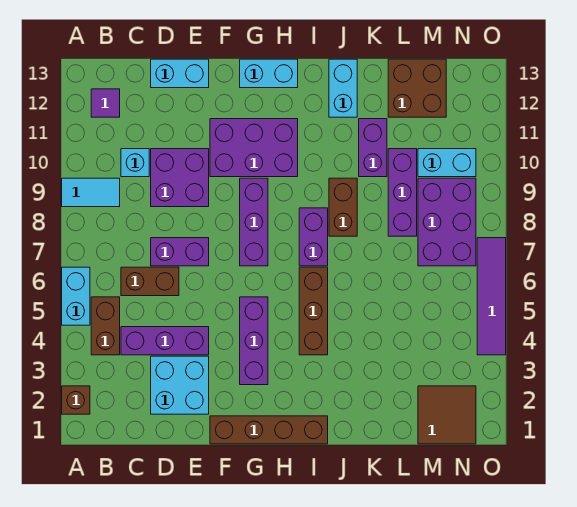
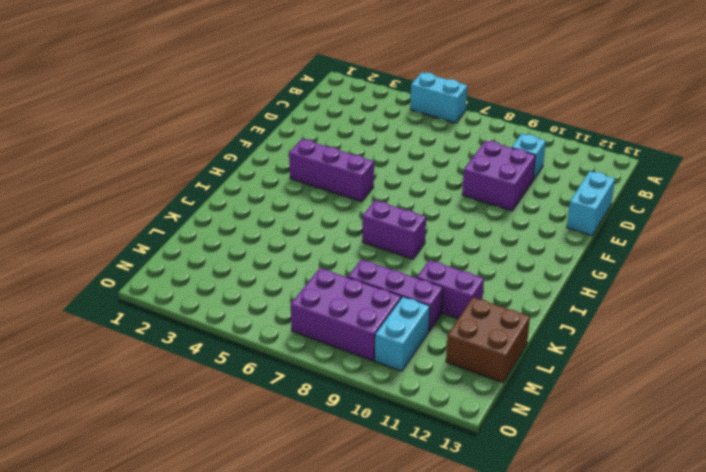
none -> brown brick A2 level 1
none -> cyan tile A9:B9 level 1
none -> brown brick B4:B5 level 1

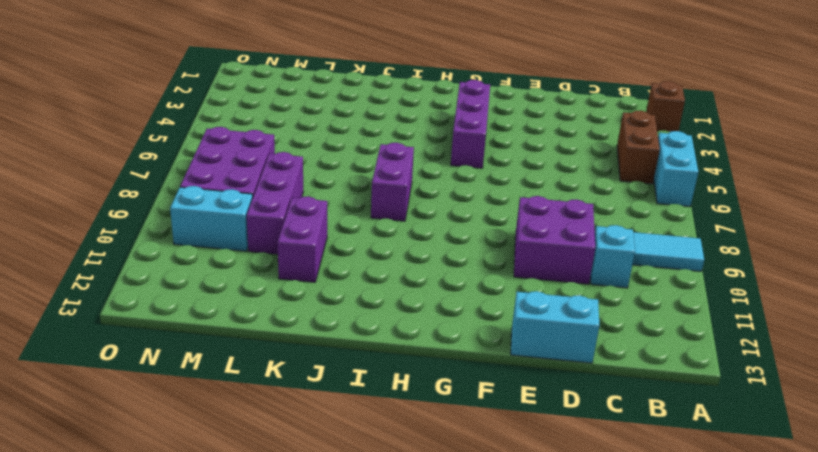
none -> purple tile B12 level 1
none -> purple brick C4:E4 level 1
none -> brown brick C6:D6 level 1

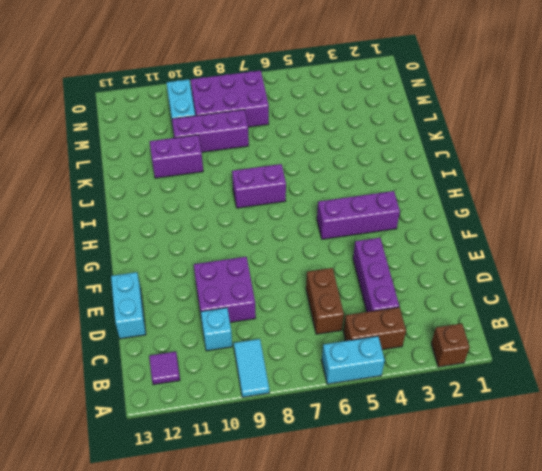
none -> cyan brick D2:E3 level 1
none -> purple brick D7:E7 level 1
none -> brown brick F1:I1 level 1

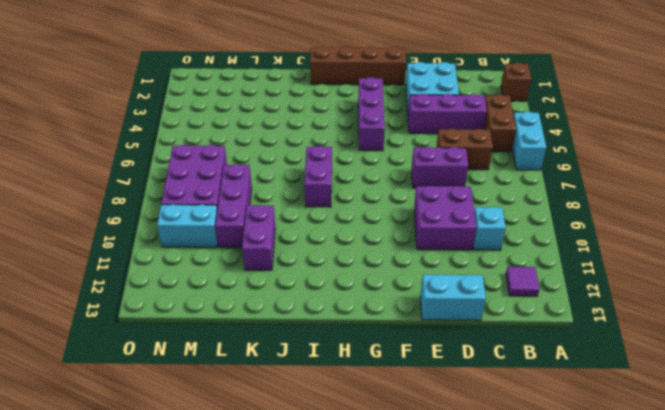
none -> cyan tile A9:B9 level 1
none -> purple brick F10:H11 level 1
none -> purple brick G7:G9 level 1

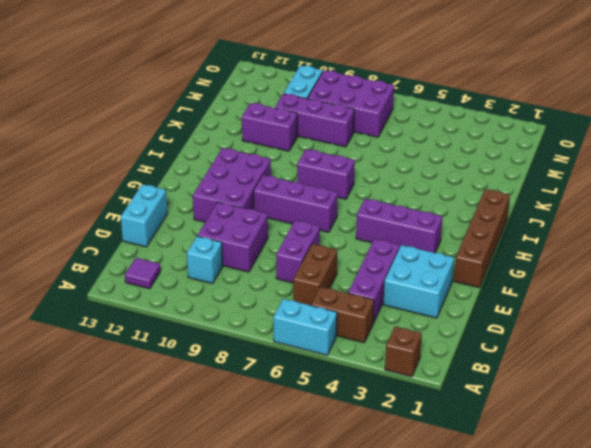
none -> cyan tile A9:B9 level 1
none -> cyan brick G13:H13 level 1
none -> brown brick I4:I6 level 1

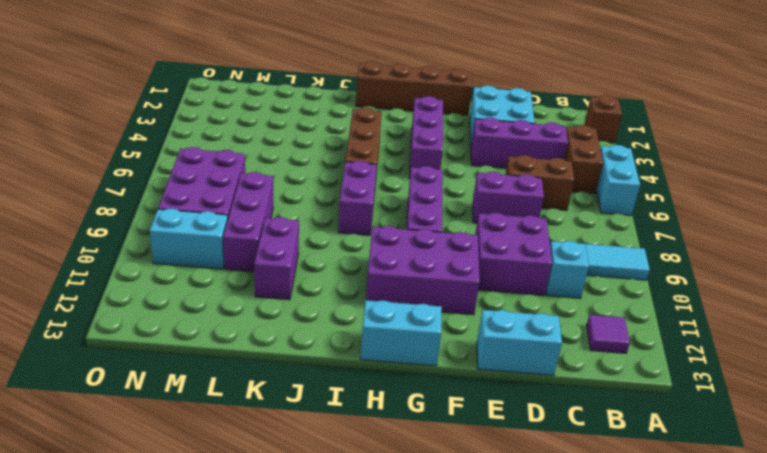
none -> brown brick J8:J9 level 1
none -> cyan brick J12:J13 level 1
none -> brown brick L12:M13 level 1

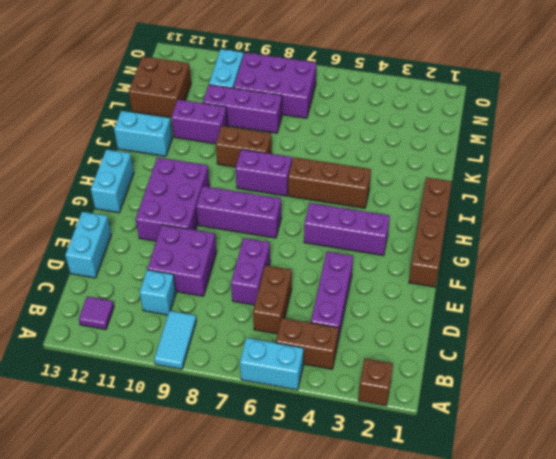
none -> cyan brick D2:E3 level 1
none -> brown tile M1:N2 level 1
none -> purple tile O4:O7 level 1

